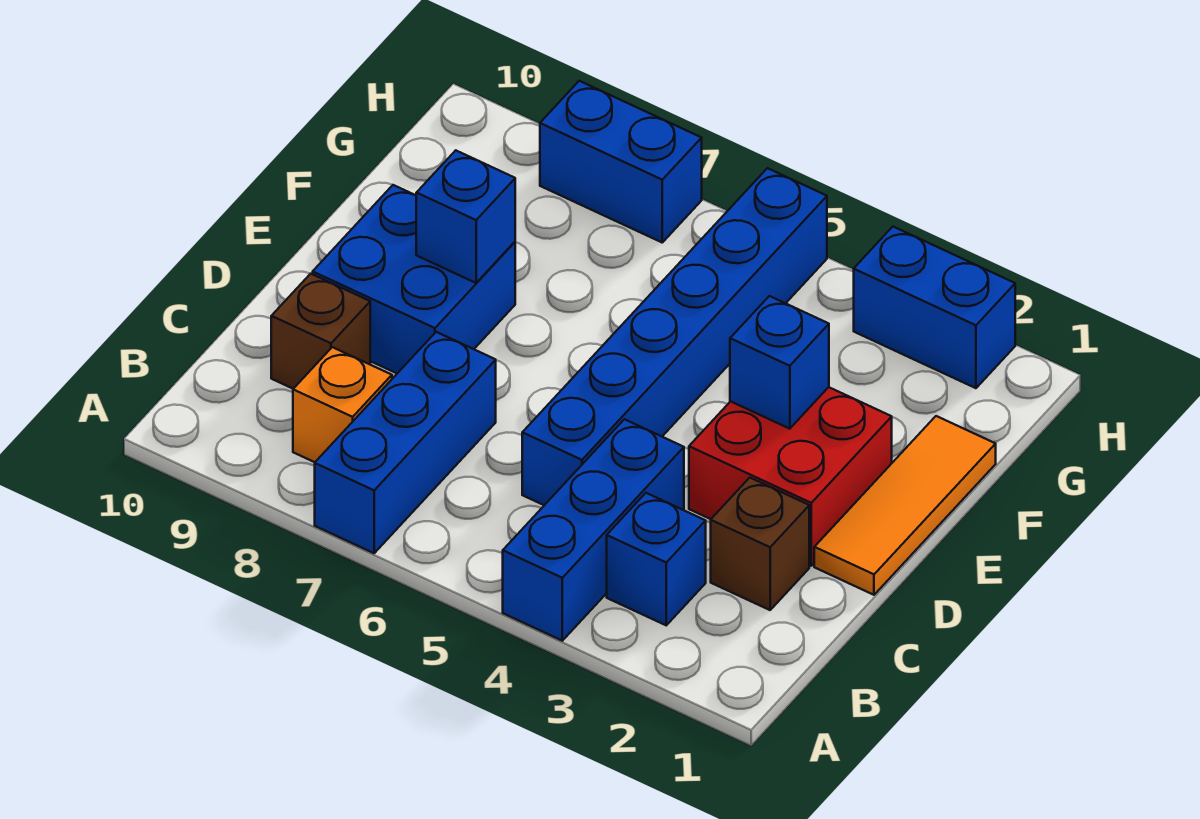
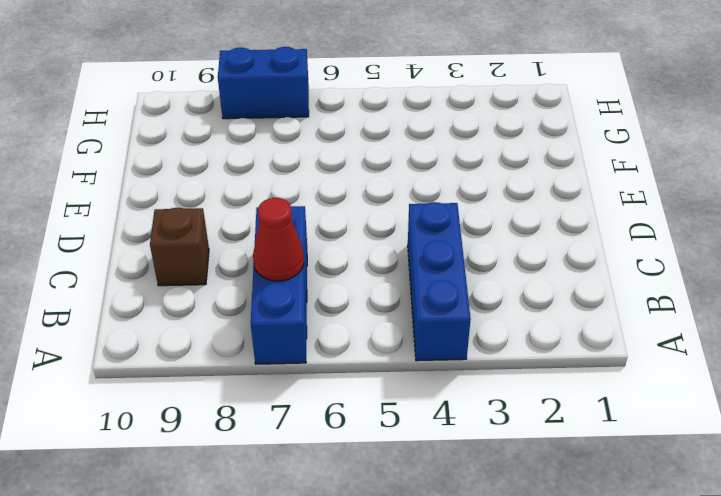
red cone B7 level 2 -> none
none -> blue brick B3 level 1
none -> orange brick B8 level 1
none -> brown brick C2 level 1

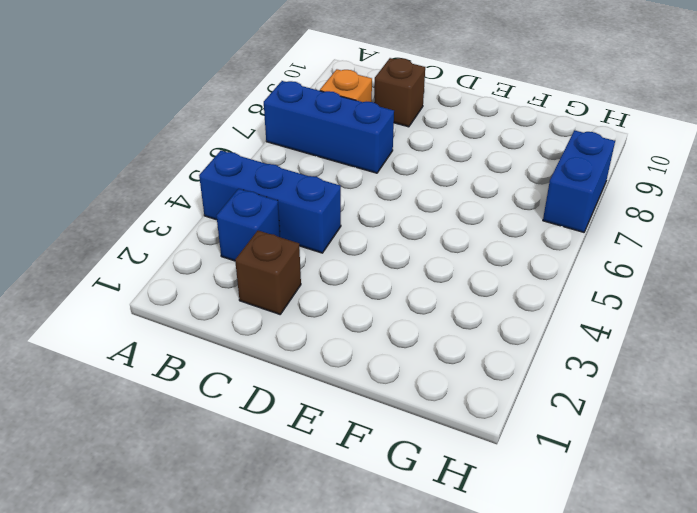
none -> blue brick C5:H5 level 1
none -> orange tile D1:F1 level 1
none -> red brick D2:E3 level 1

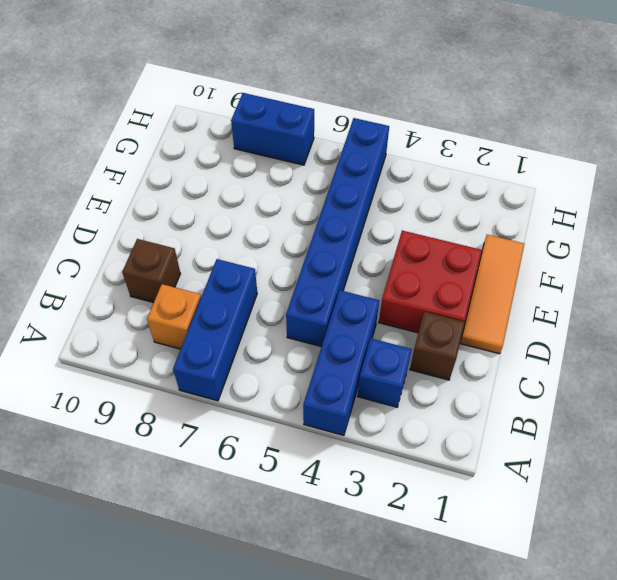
none -> blue brick D8:E9 level 1
none -> blue brick H2:H3 level 1
none -> blue brick E3 level 2

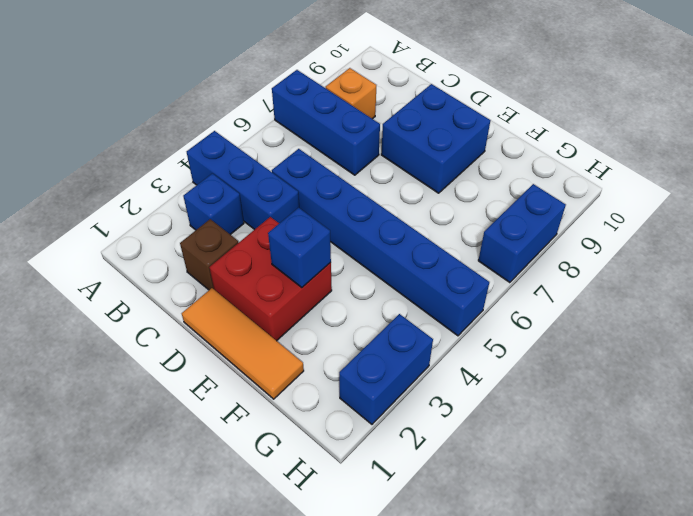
none -> brown brick C9 level 1
none -> blue brick E8 level 2

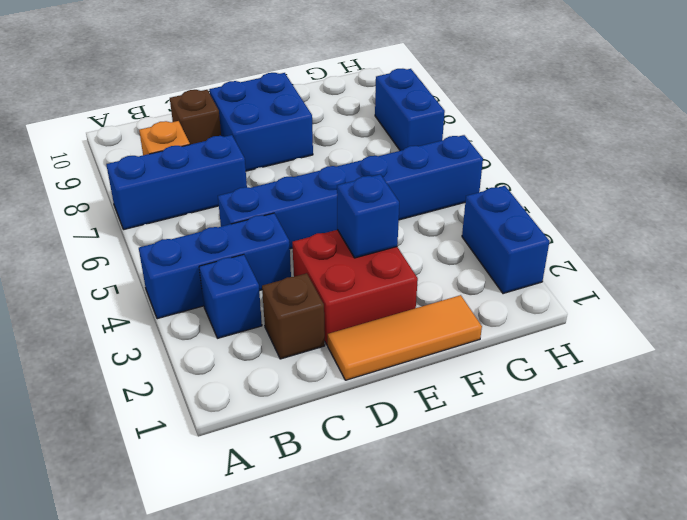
none -> blue brick E8 level 2

